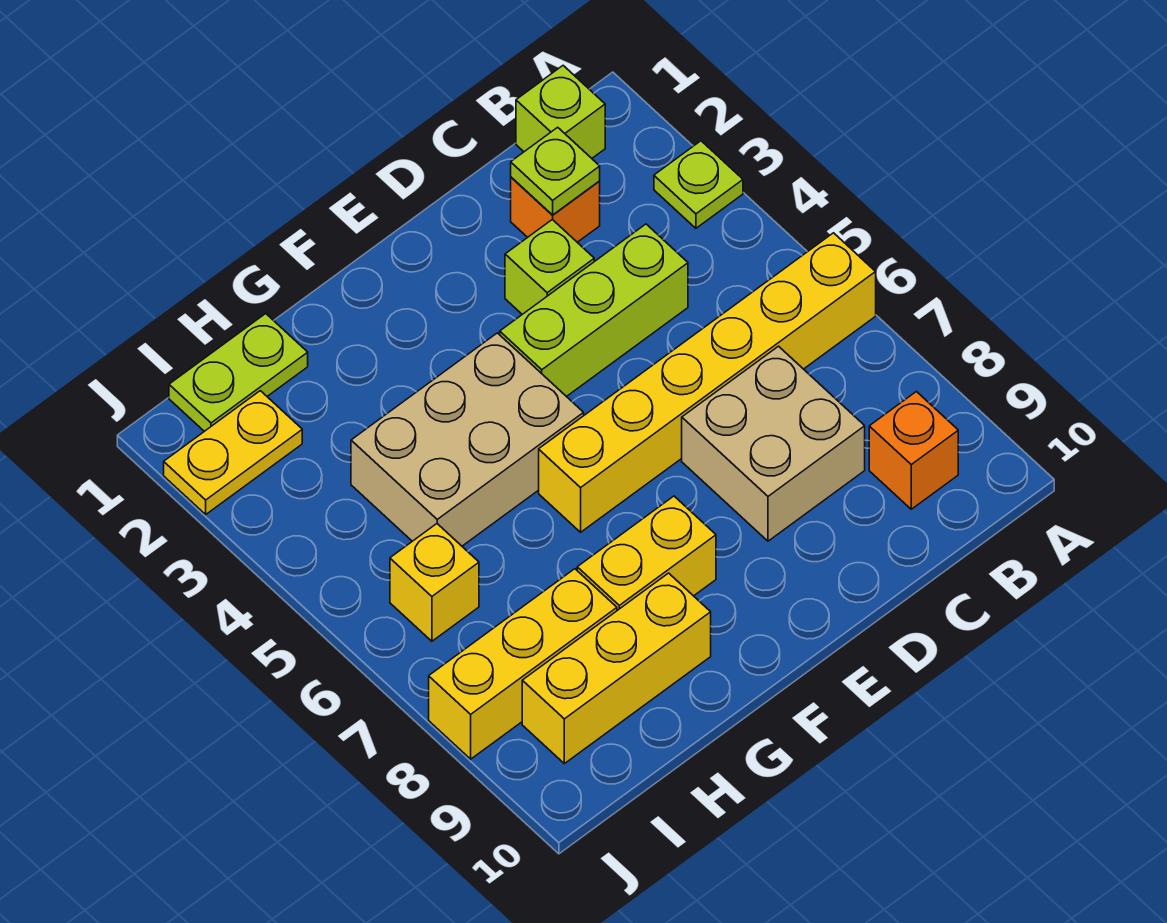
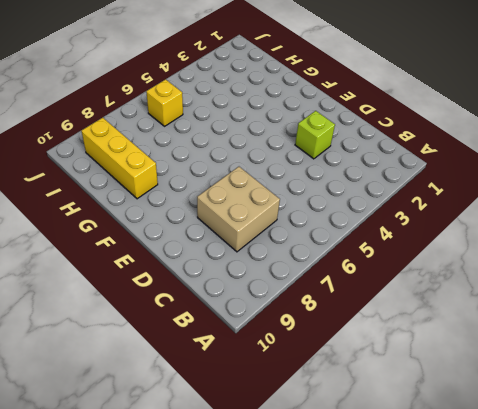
none -> lime plate A3 level 1
none -> yellow brick A6:F6 level 1
none -> lime brick B1 level 1

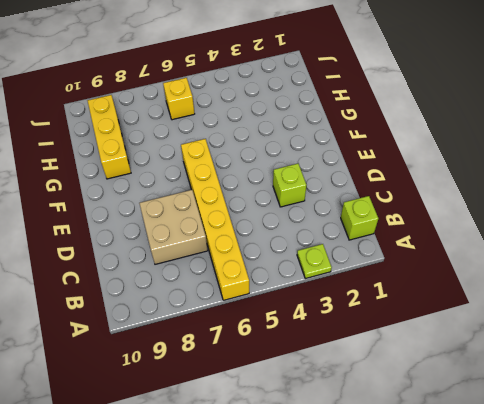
none -> orange brick B9 level 1
none -> orange brick C2 level 1
none -> lime brick C4:E4 level 1

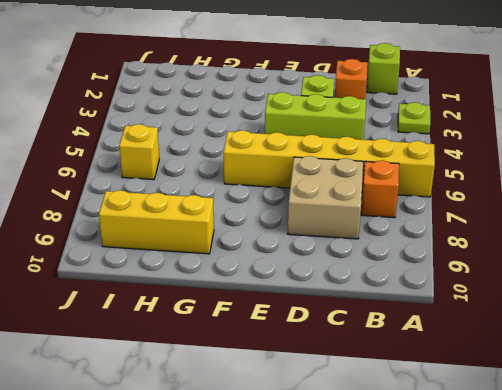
orange brick B7 level 1 -> orange brick B9 level 1
none -> tan brick F4:H5 level 1
none -> yellow brick F8:G8 level 1
none -> lime plate H1:I1 level 1

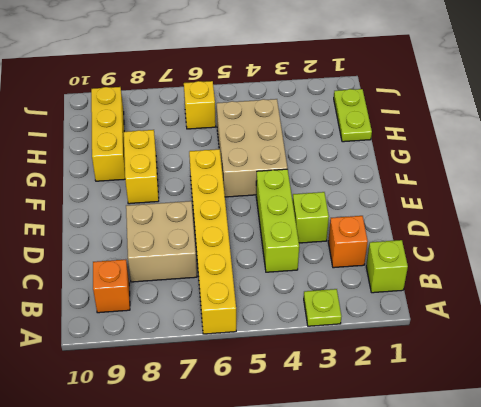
none -> yellow brick H8:J8 level 1
none -> yellow plate I2:J2 level 1
none -> lime plate C2 level 2

